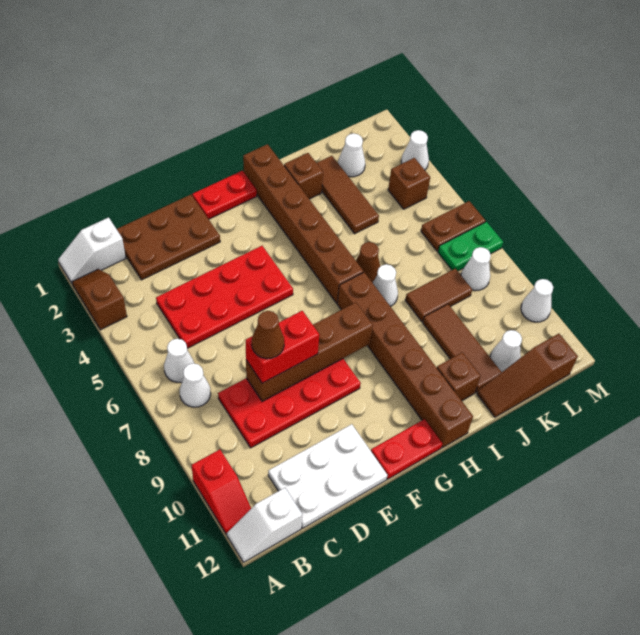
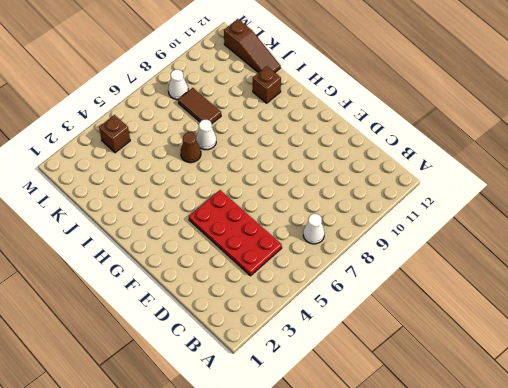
none -> white slope A1:B1 level 1 top B
none -> brown slope A2:A3 level 1 top 3
none -> red slope A10:A11 level 1 top 10
none -> white slope A12:B12 level 1 top B

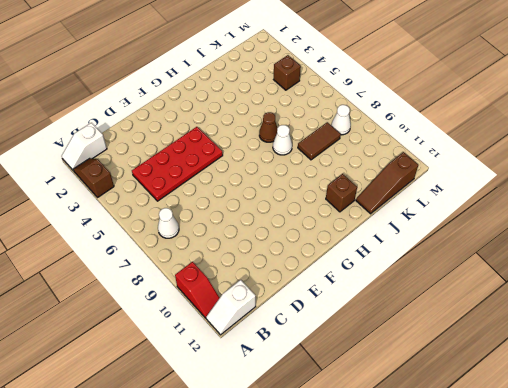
none -> white cone B6 level 1
none -> brown plate C1:E2 level 1
none -> red plate C8:F9 level 1
none -> white plate C11:E12 level 1

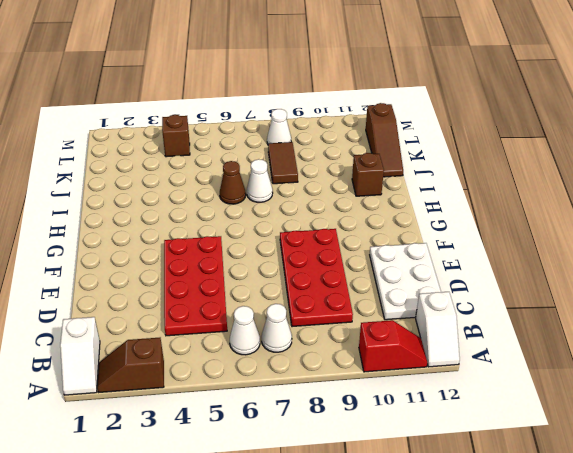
none -> brown plate C1:E2 level 1
none -> red plate F1:G1 level 1
none -> red plate F12:G12 level 1
none -> brown brick H1:H6 level 1

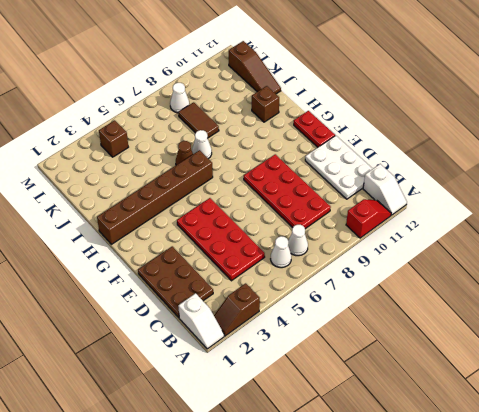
none -> red plate F1:G1 level 1
none -> brown brick H7:H12 level 1
none -> brown brick I2 level 1
none -> brown tile J2:J4 level 1

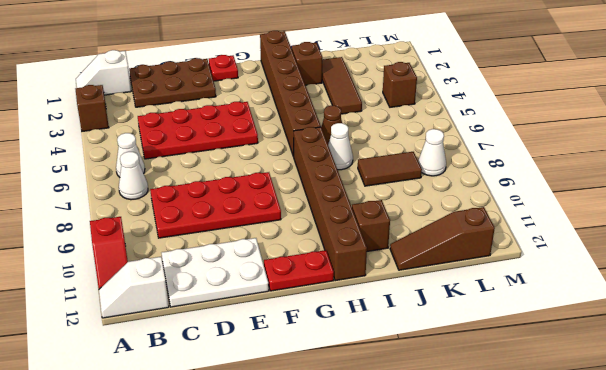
red plate F1 level 1 -> red plate F1:G1 level 1
none -> brown tile J9:J11 level 1
none -> white cone K2 level 1
none -> white cone K11 level 1
none -> brown plate L6:M6 level 1

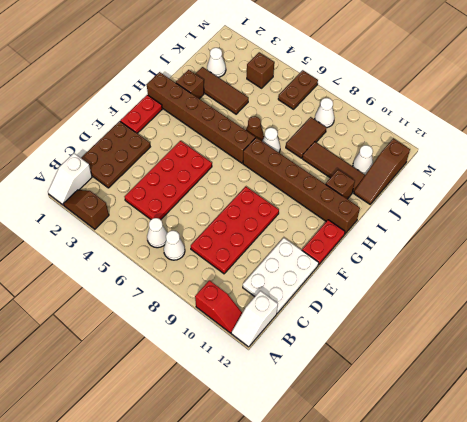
none -> green plate L7:M7 level 1
none -> white cone M3 level 1
none -> white cone M10 level 1
none -> brown brick D8:G8 level 2

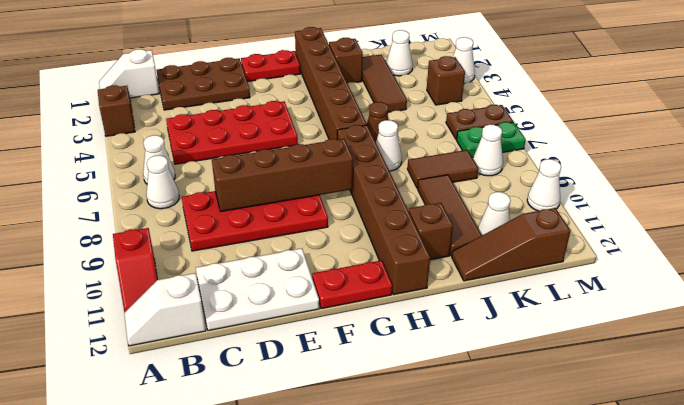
none -> red brick D8:E8 level 3
none -> brown cone D8 level 4

